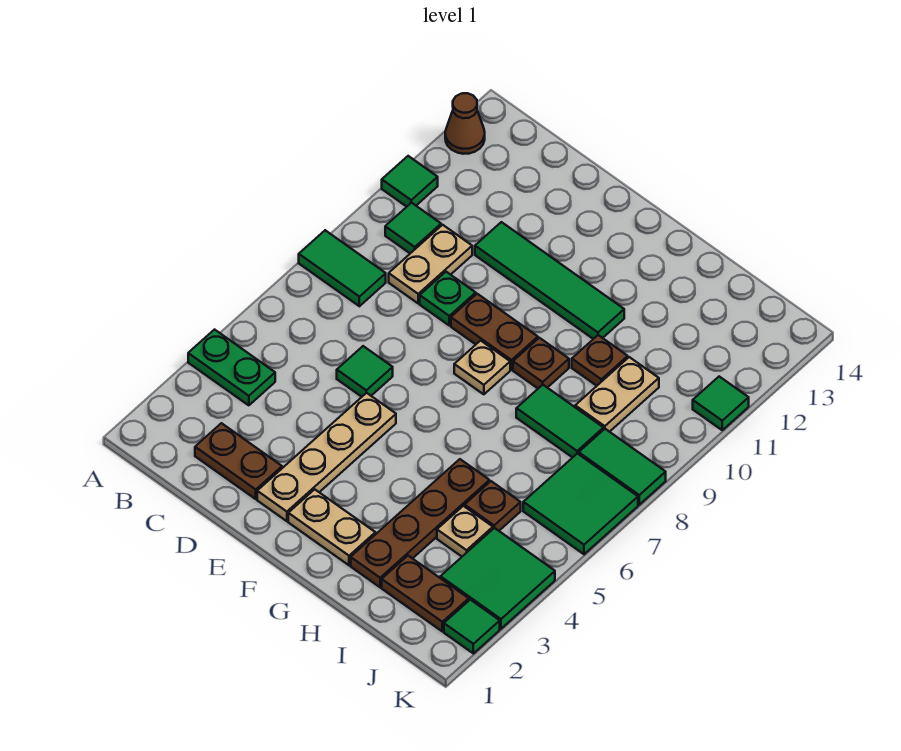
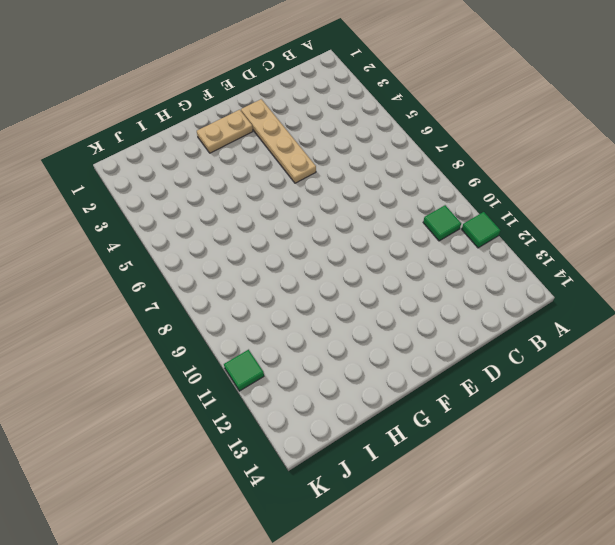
none -> green plate A4:B4 level 1
none -> green tile A8:B8 level 1
none -> brown cone A13 level 1

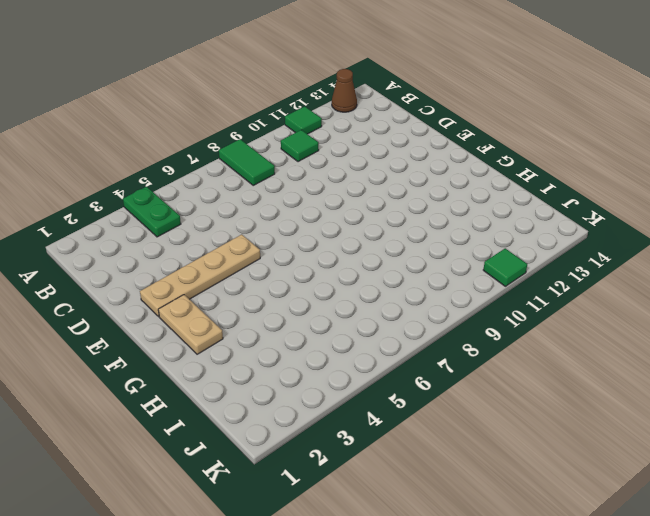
none -> brown plate C2:D2 level 1
none -> tan plate C9:C10 level 1
none -> green tile D6 level 1

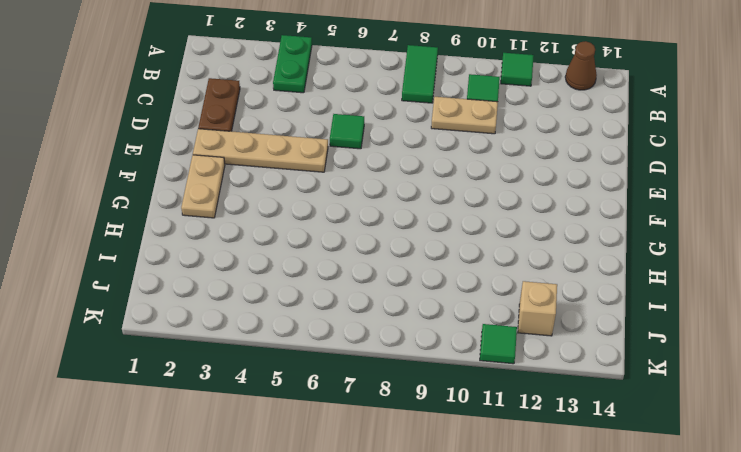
tan brick J12 level 1 -> none
none -> green plate D9 level 1
none -> green tile D11:G11 level 1
none -> brown plate E9:F9 level 1

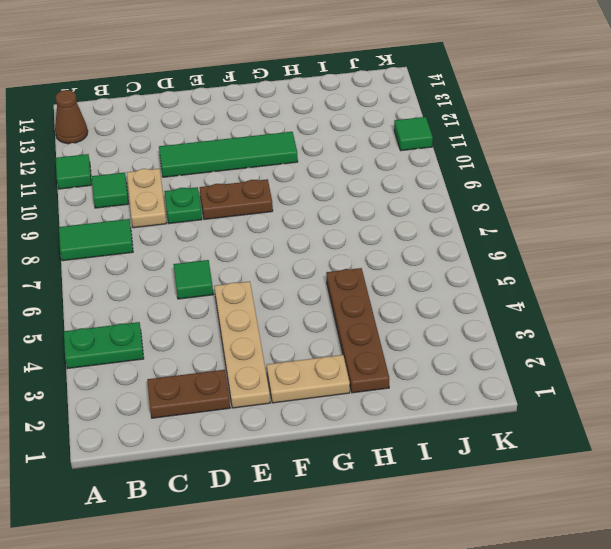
none -> tan plate F8 level 1
none -> brown plate G9 level 1
none -> green tile H8:I8 level 1

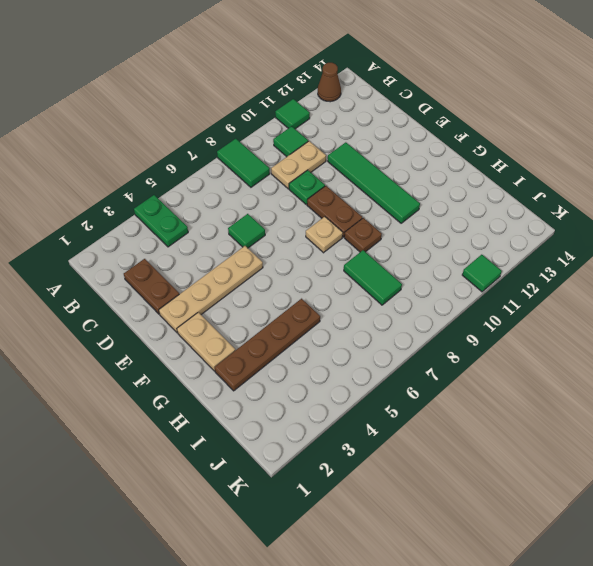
none -> brown plate H10 level 1
none -> brown plate I2:J2 level 1
none -> tan plate I4 level 1

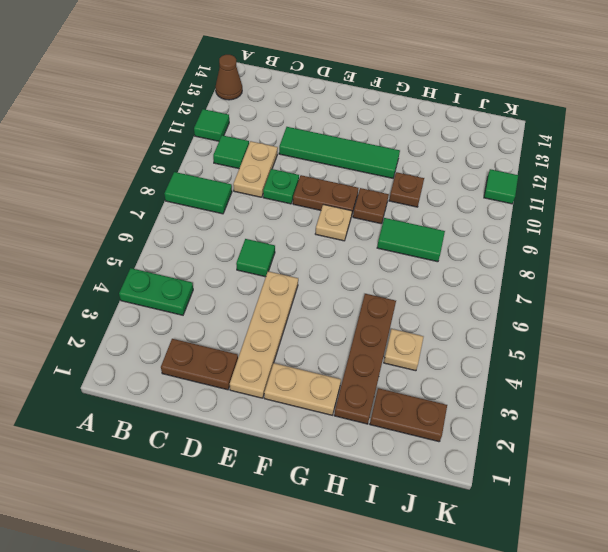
none -> brown plate I5 level 1
none -> tan plate I9:I10 level 1
none -> green tile J3:K4 level 1

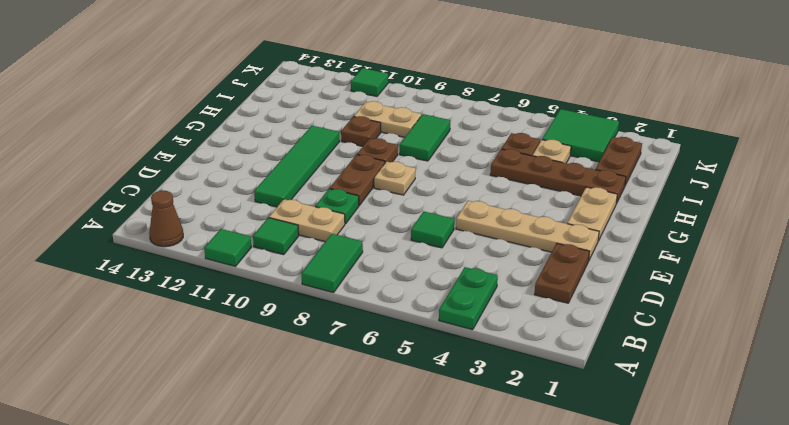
none -> green tile J6:K7 level 1
none -> green tile J8:K8 level 1
none -> green tile K2 level 1

